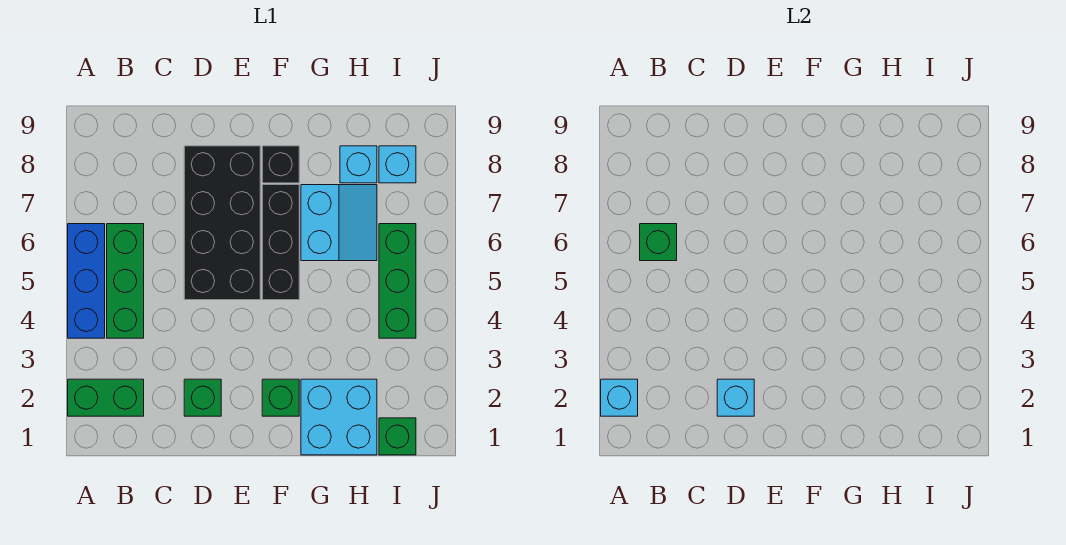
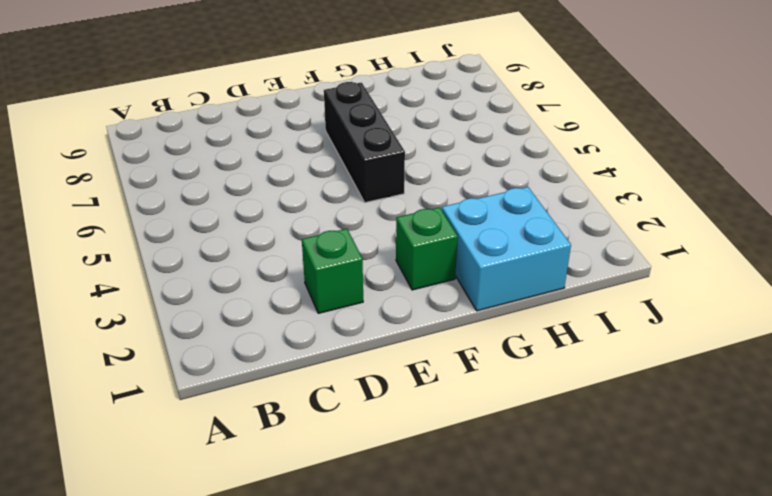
none -> green brick A2:B2 level 1
none -> blue brick A4:A6 level 1
none -> green brick B4:B6 level 1

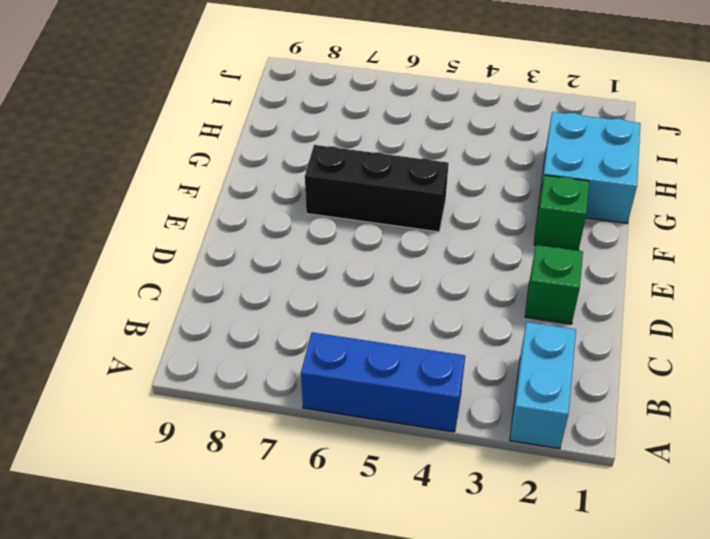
cyan brick A2:B2 level 1 -> green brick A2:B2 level 1
none -> green brick B4:B6 level 1
none -> black brick D5:E8 level 1
none -> black brick F8 level 1

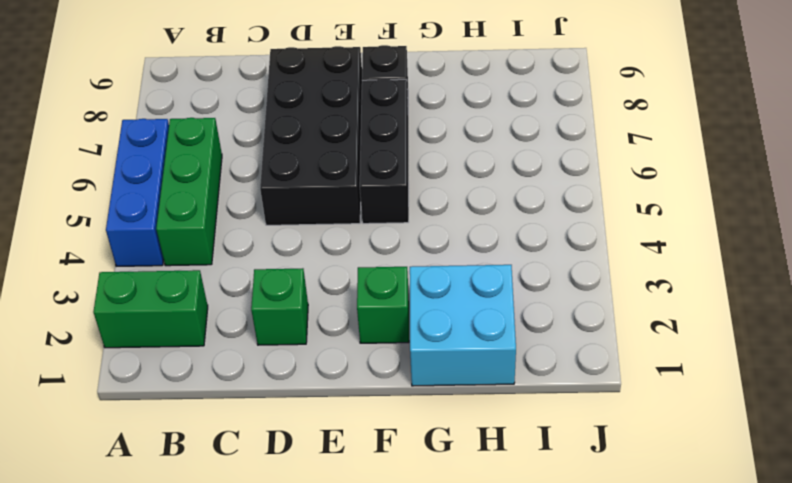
none -> cyan slope G6:H7 level 1 top G
none -> cyan brick H8 level 1
none -> green brick I1 level 1

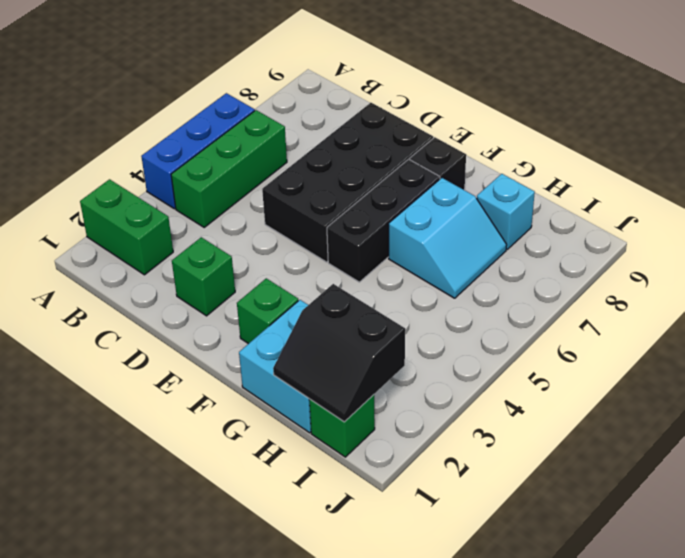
black slope H1:I2 level 2 top 2 -> none
none -> green brick I4:I6 level 1
none -> cyan brick I8 level 1
none -> cyan brick A2 level 2

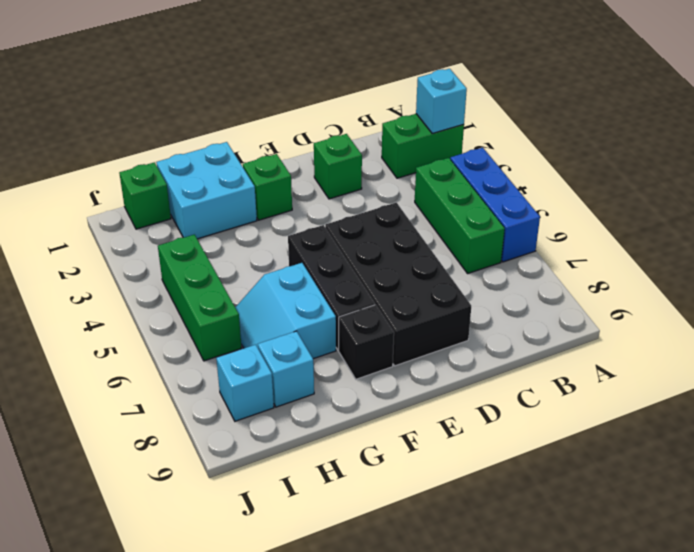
none -> green brick B6 level 2
none -> cyan brick D2 level 2

